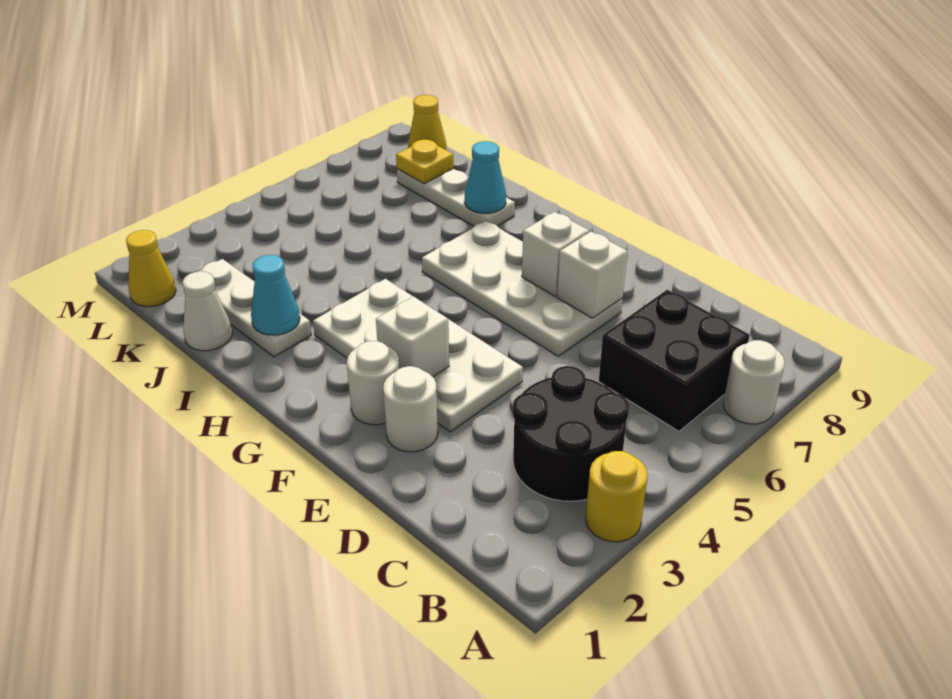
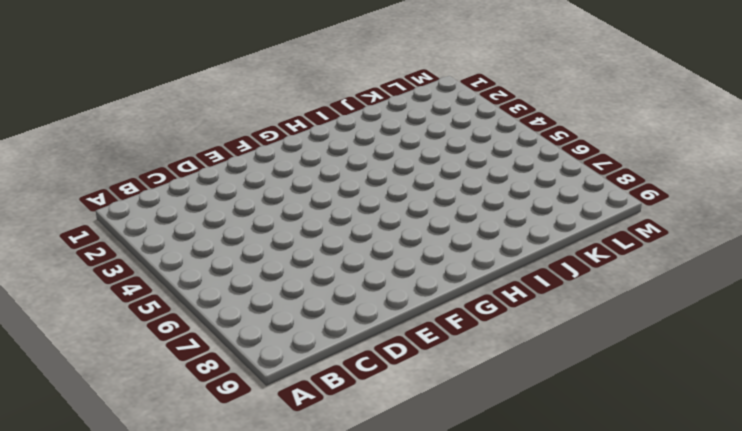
none -> yellow round brick A3 level 1
none -> white round brick A7 level 1
none -> black round brick B3:C4 level 1

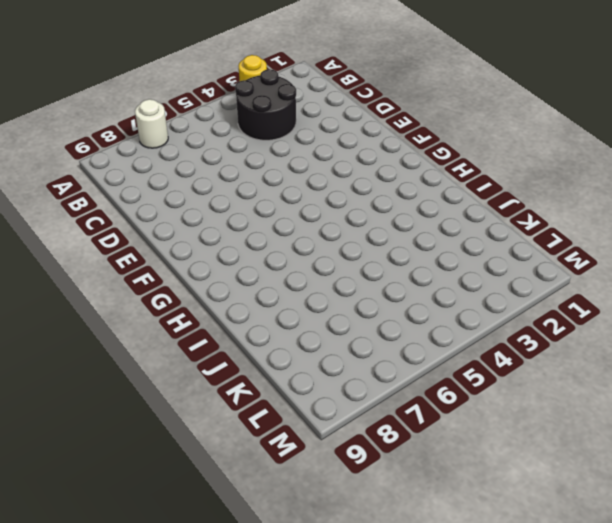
none -> black brick B6:C7 level 1
none -> white round brick E2 level 1
none -> white plate E3:H4 level 1

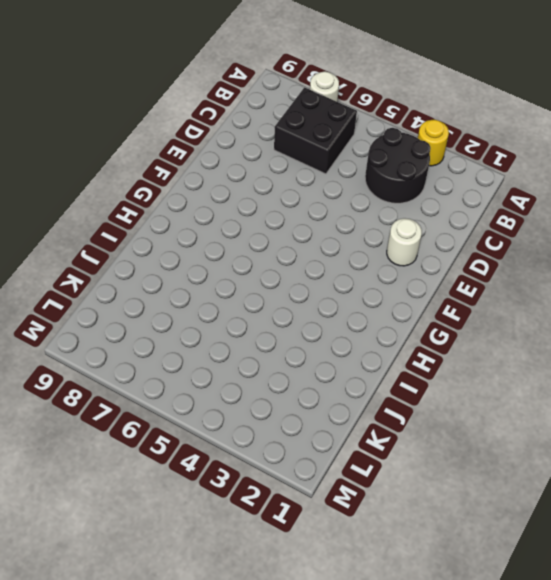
none -> white plate E3:H4 level 1
none -> white plate E6:H7 level 1
none -> white round brick F2 level 1

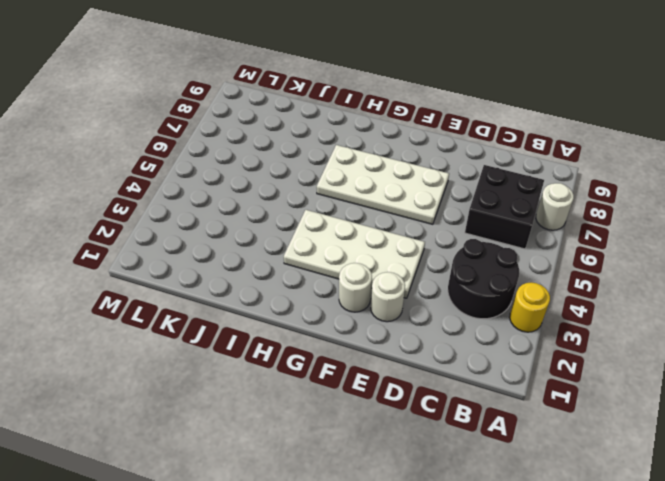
none -> white plate I2:K2 level 1
none -> white plate I8:K8 level 1
none -> white cone J1 level 1

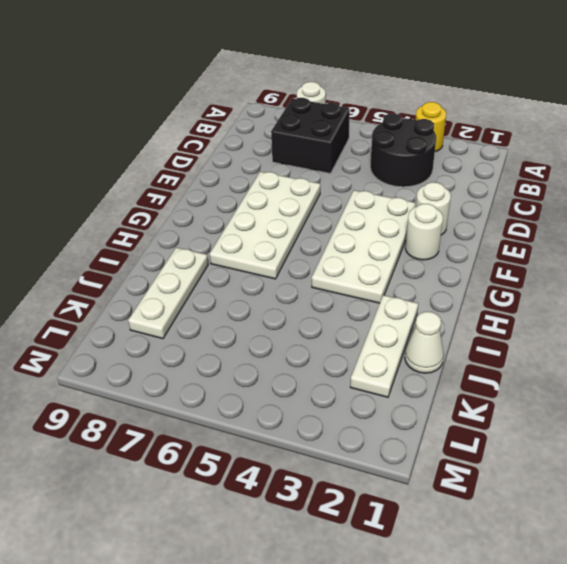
none -> yellow cone L1 level 1
none -> yellow cone L9 level 1
none -> white brick E7 level 2

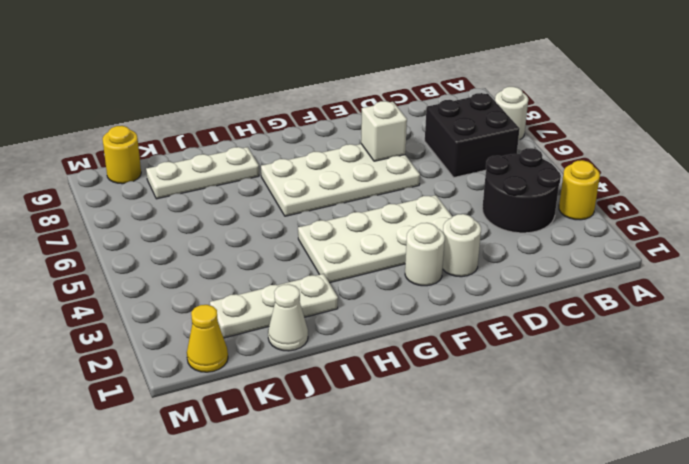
yellow round brick L9 level 1 -> yellow cone L9 level 1
none -> white brick F3 level 2
none -> white brick F7 level 2
none -> cyan cone I2 level 2

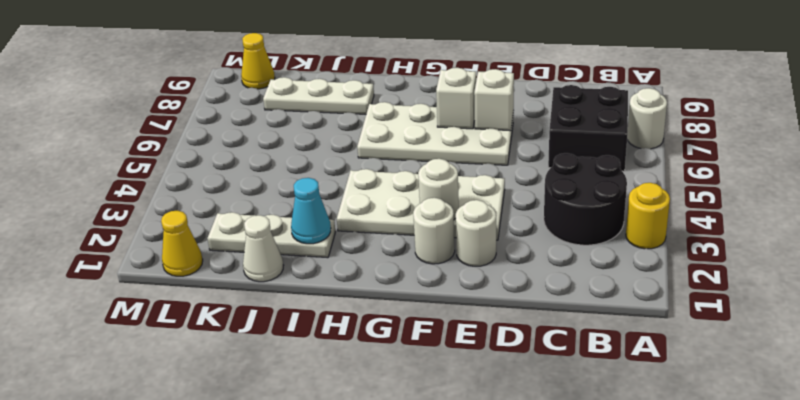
white round brick F3 level 2 -> white brick F3 level 2
none -> cyan cone I8 level 2
none -> yellow plate K8 level 2

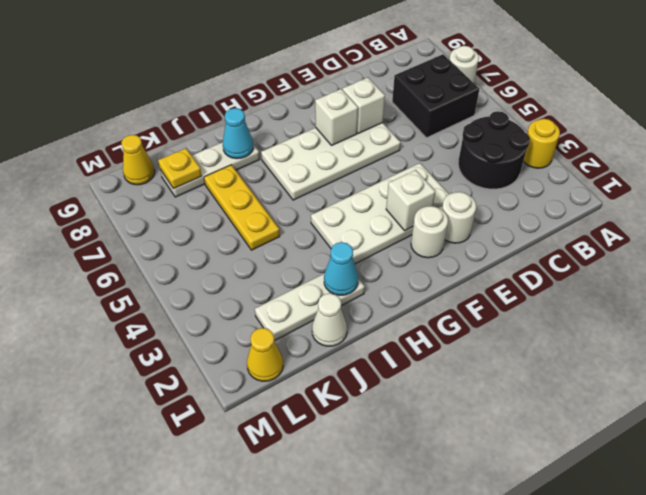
yellow plate J5:J7 level 1 -> none

